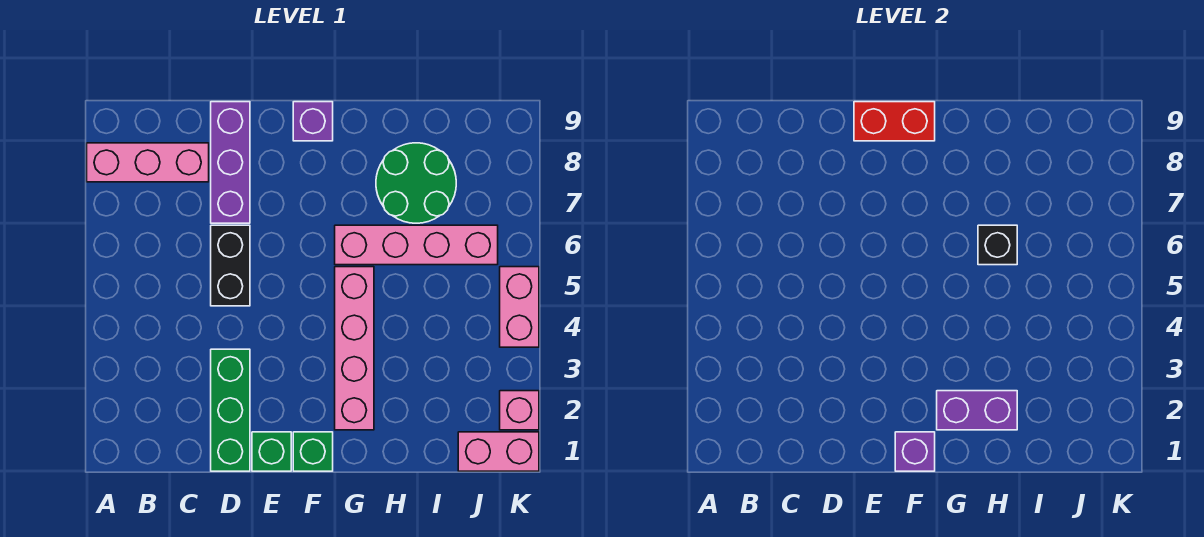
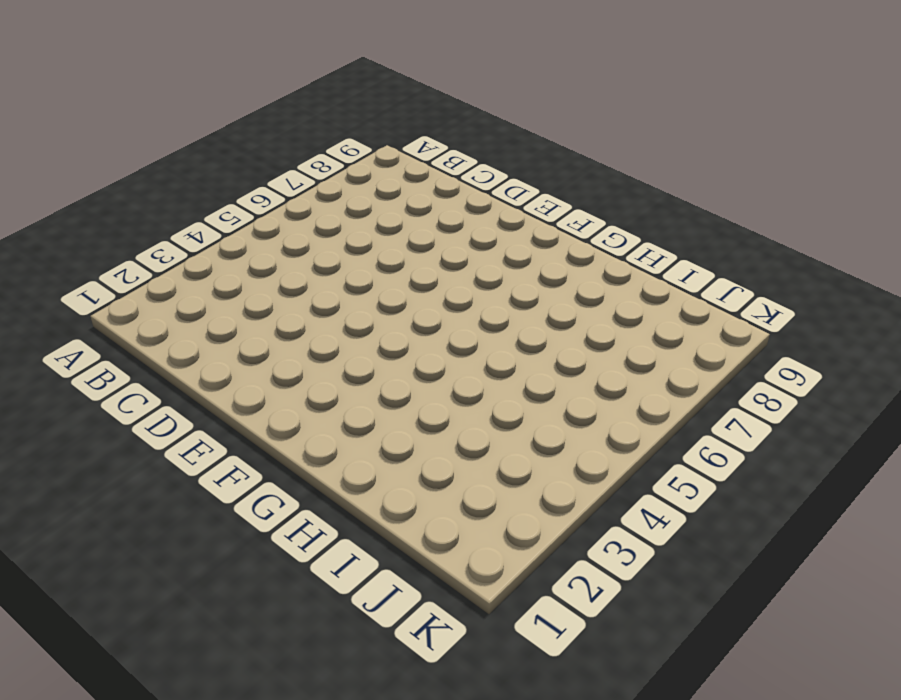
none -> pink brick A8:C8 level 1
none -> green brick D1:D3 level 1
none -> black brick D5:D6 level 1

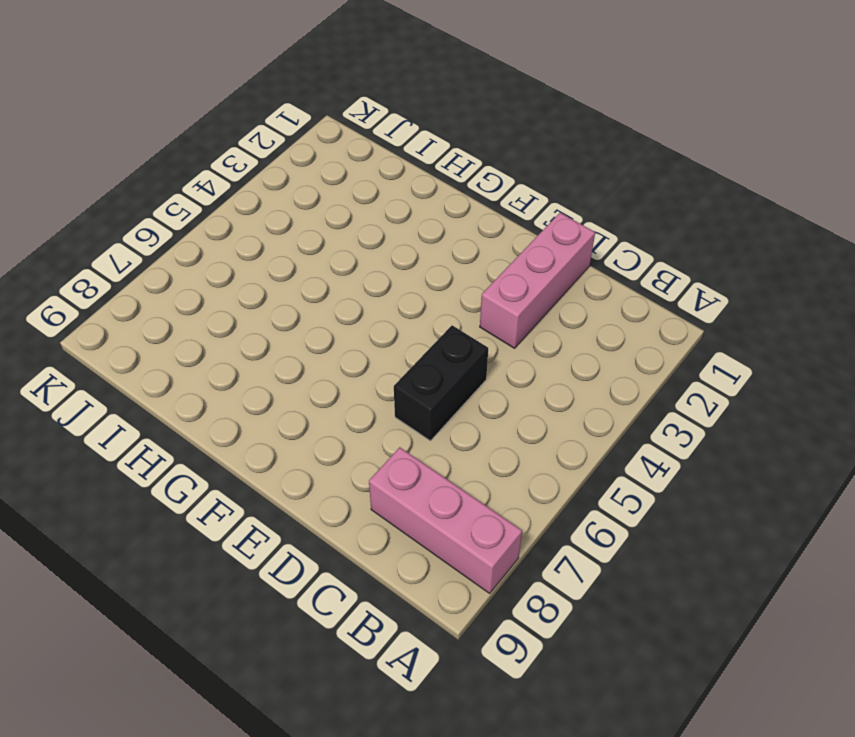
pink brick D1:D3 level 1 -> green brick D1:D3 level 1
none -> purple brick D7:D9 level 1
none -> green brick E1 level 1
none -> green brick F1 level 1

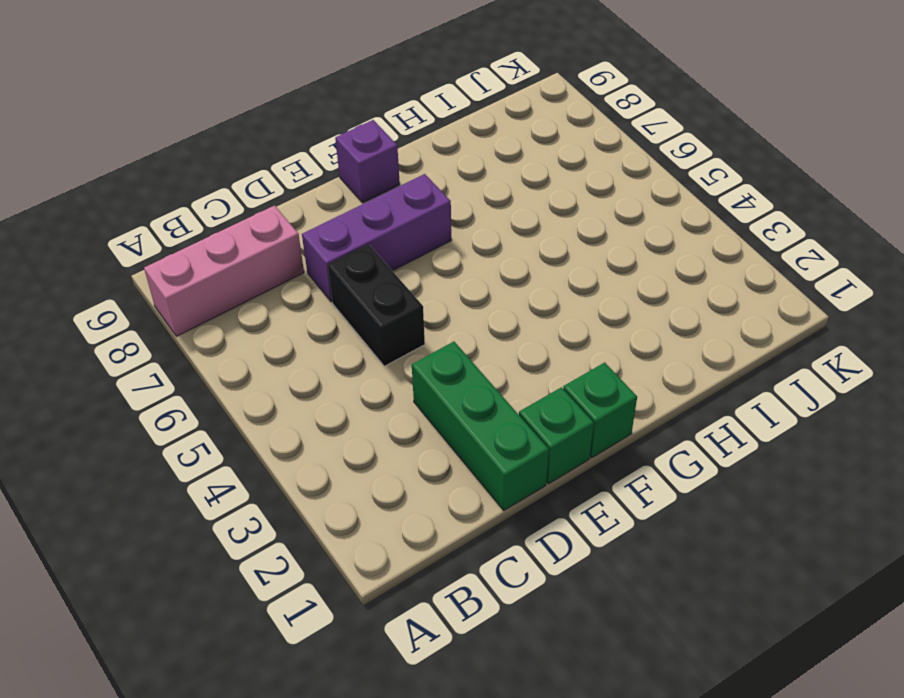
purple brick D7:F7 level 1 -> purple brick D7:D9 level 1
none -> pink brick G2:G5 level 1
none -> pink brick G6:J6 level 1
none -> green round brick H7:I8 level 1

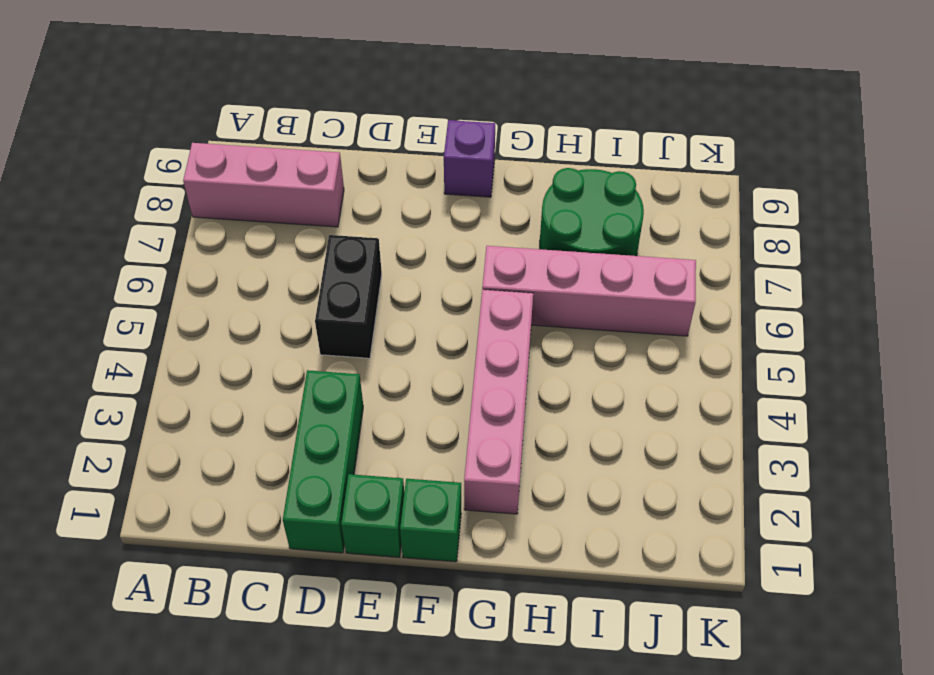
none -> purple brick D7:D9 level 1
none -> pink brick J1:K1 level 1
none -> pink brick K2 level 1

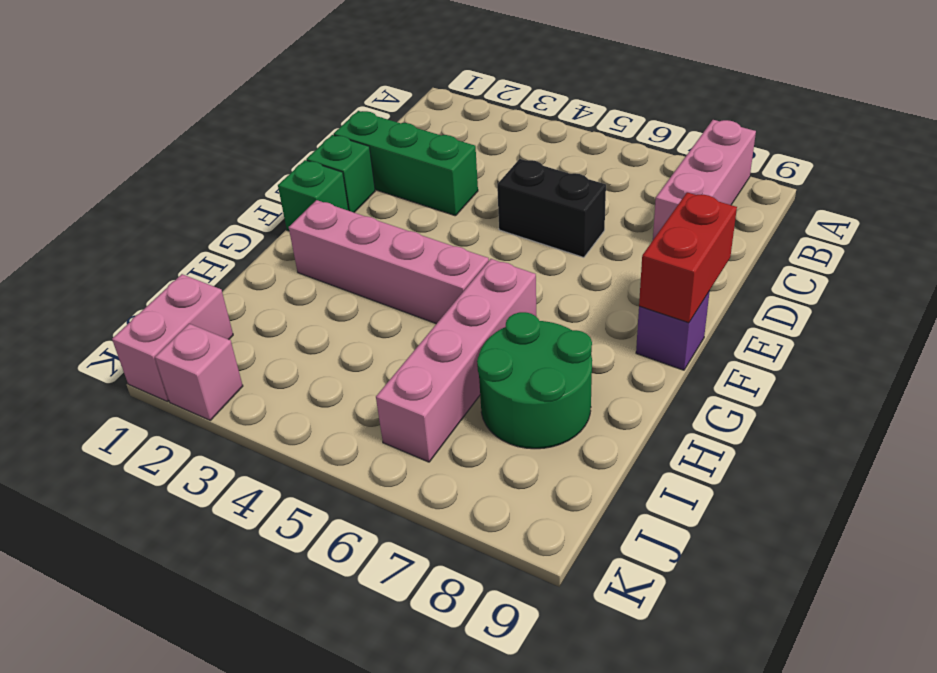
none -> purple brick D7:D9 level 1
none -> pink brick K4:K5 level 1
none -> purple brick F1 level 2

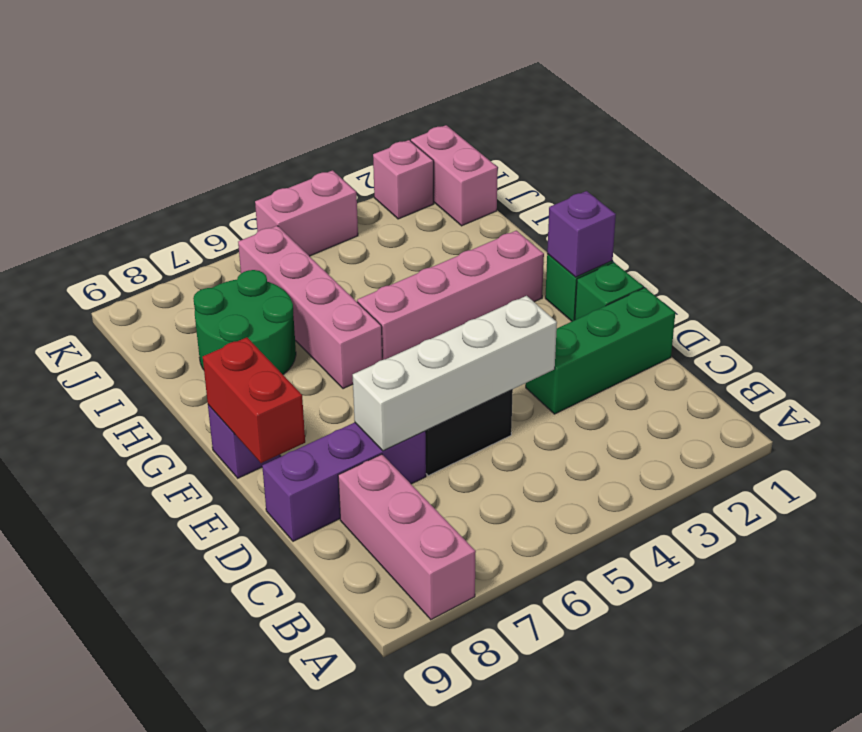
white brick D4:D7 level 2 -> none
none -> purple brick G2:H2 level 2
none -> black brick H6 level 2

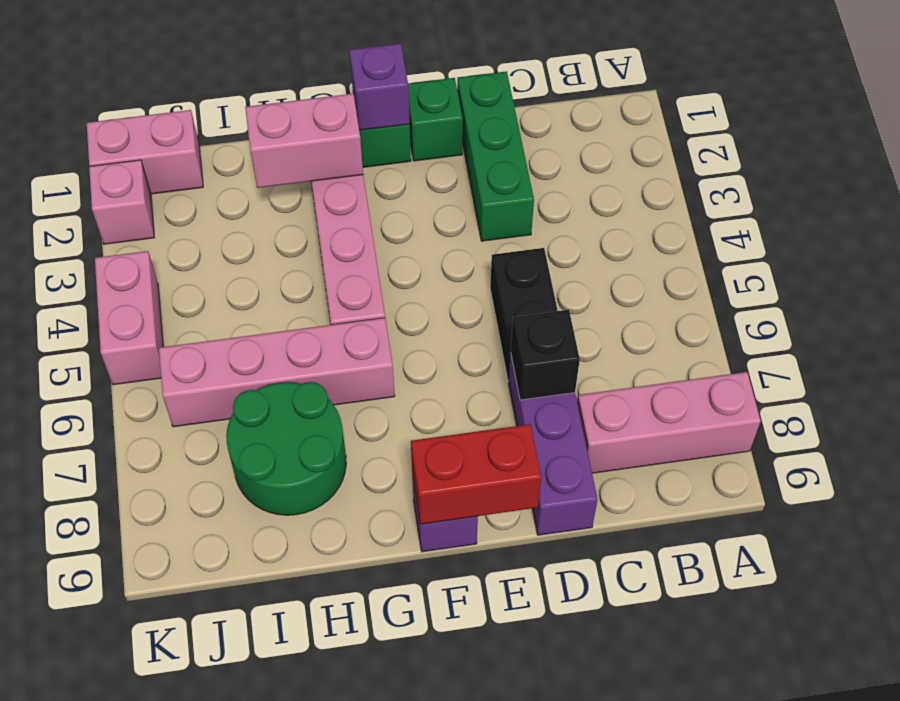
black brick D7 level 2 -> black brick H6 level 2
pink brick G2:H2 level 2 -> purple brick G2:H2 level 2

